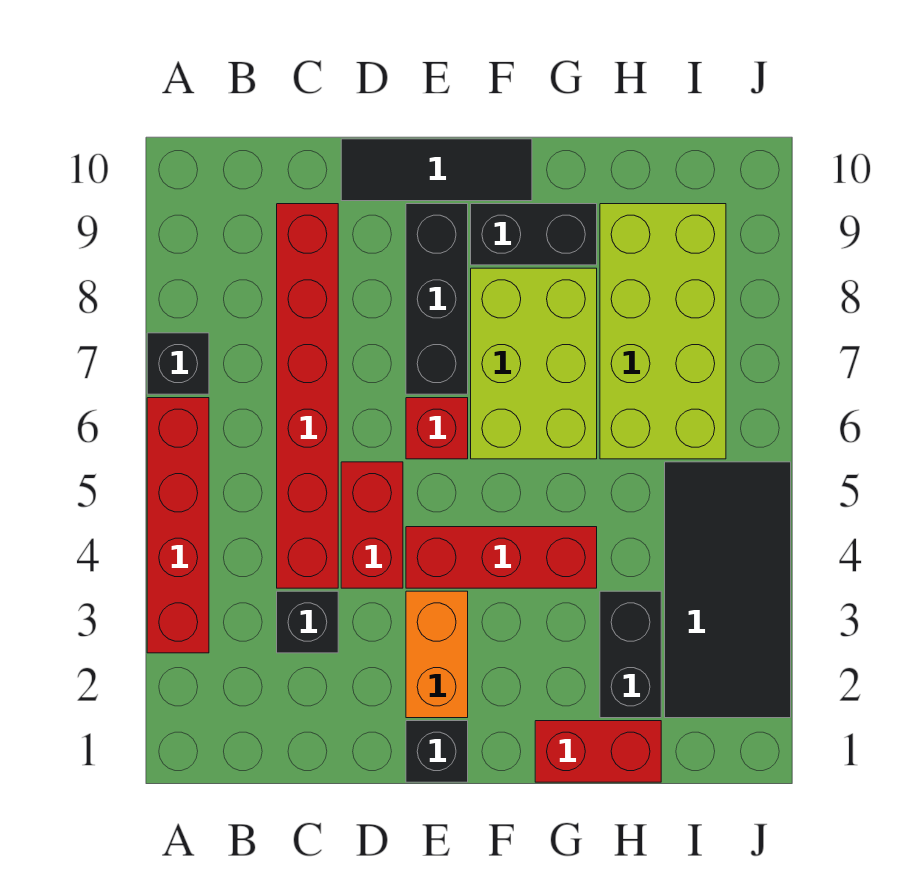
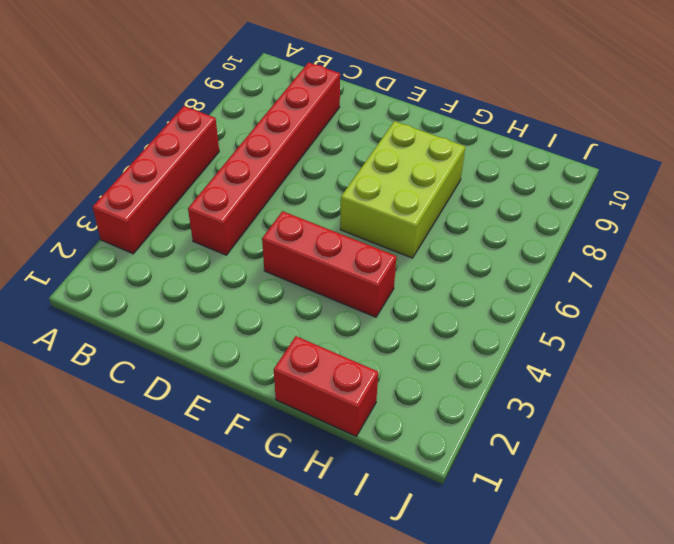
none -> black brick A7 level 1
none -> black brick C3 level 1
none -> red brick D4:D5 level 1

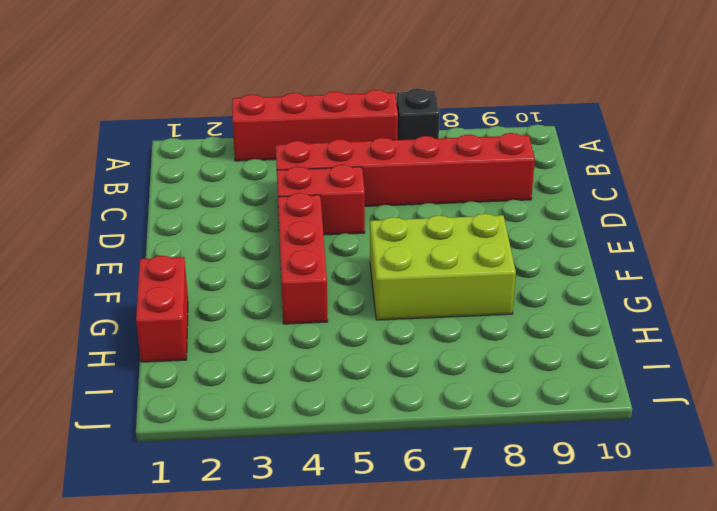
none -> black brick C3 level 1
none -> black tile D10:F10 level 1
none -> black brick E1 level 1

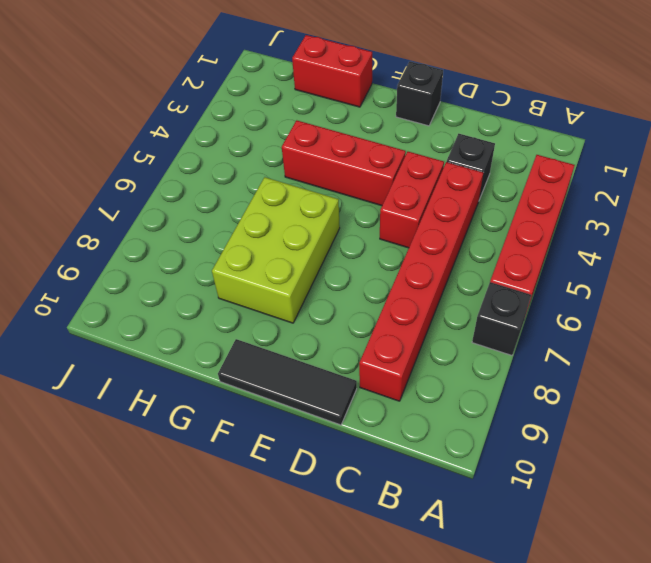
none -> orange brick E2:E3 level 1
none -> red brick E6 level 1
none -> black brick E7:E9 level 1

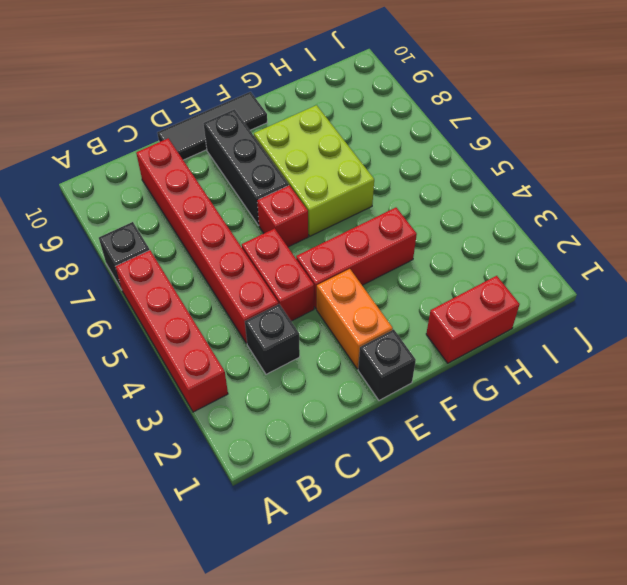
none -> black brick F9:G9 level 1
none -> black brick H2:H3 level 1
none -> lime brick H6:I9 level 1

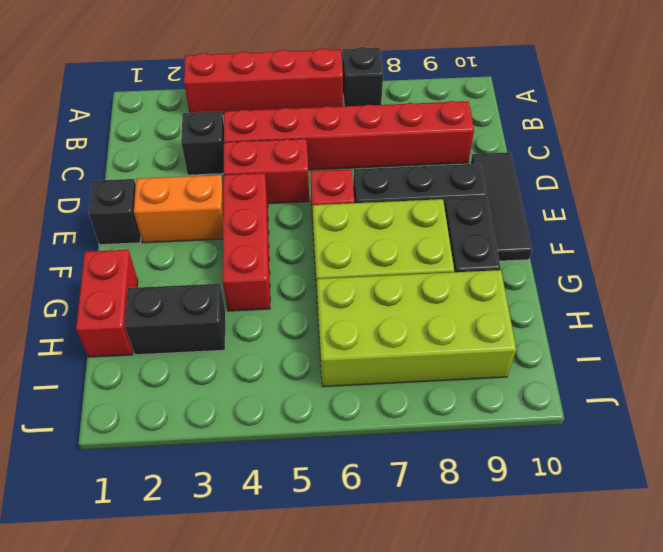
none -> black tile I2:J5 level 1

